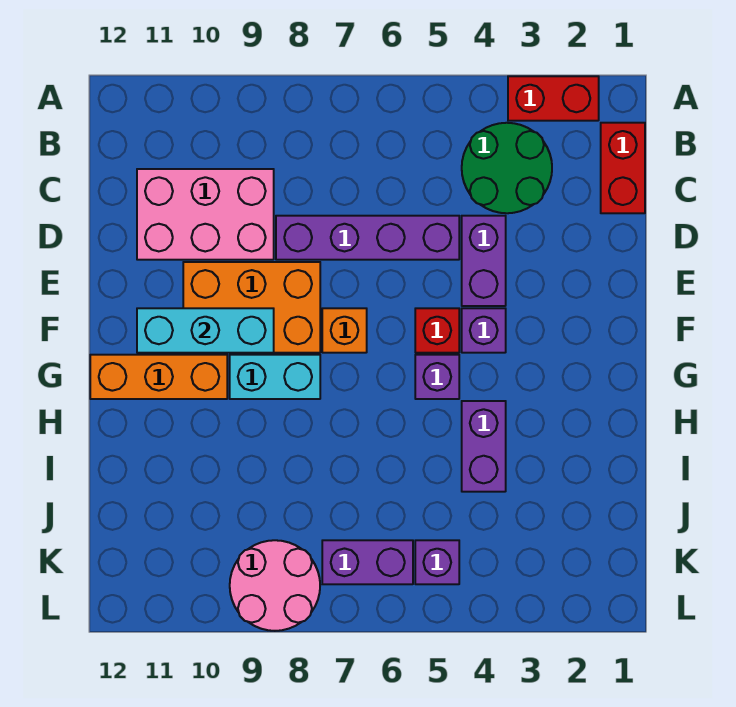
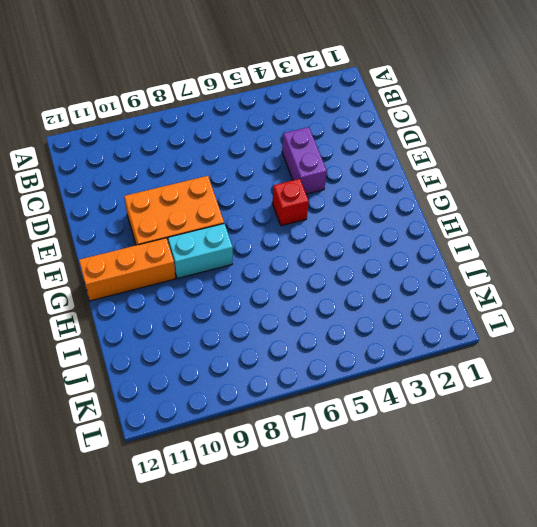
none -> red brick A2:A3 level 1
none -> red brick B1:C1 level 1
none -> green round brick B3:C4 level 1

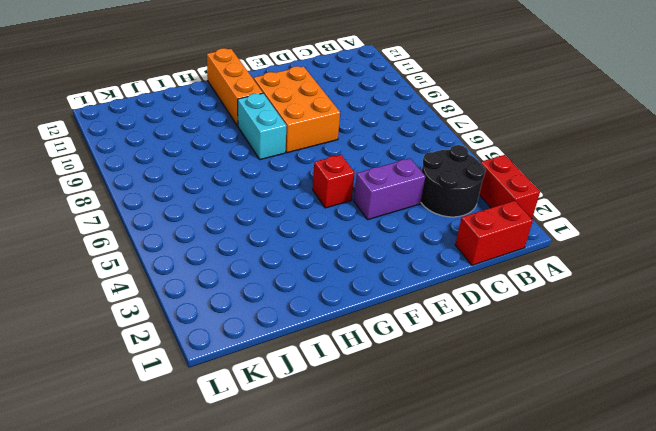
black round brick B3:C4 level 1 -> green round brick B3:C4 level 1
none -> pink brick C9:D11 level 1
none -> purple brick D5:D8 level 1
none -> purple brick F4 level 1

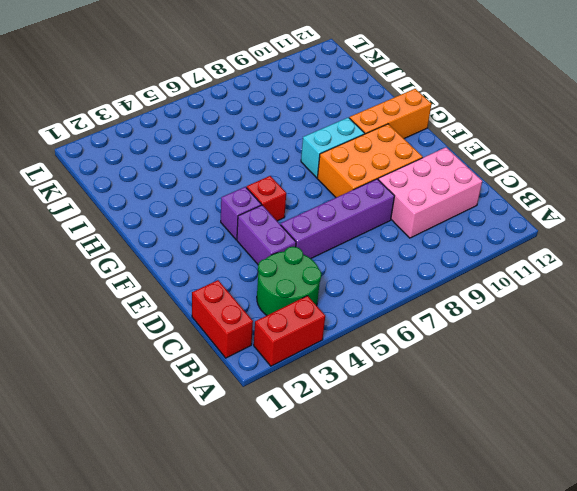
none -> orange brick F7 level 1
none -> purple brick G5 level 1
none -> purple brick H4:I4 level 1

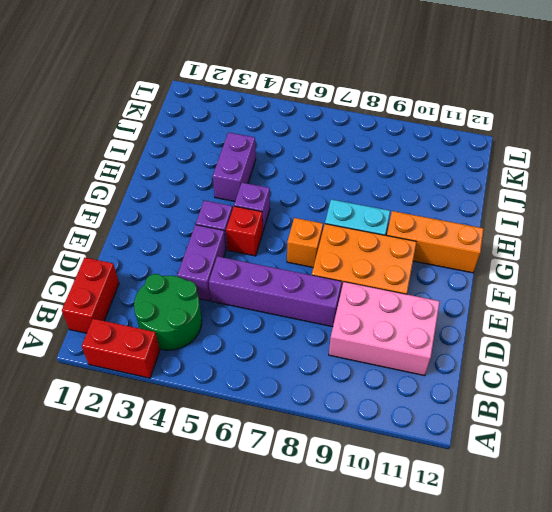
none -> purple brick K5 level 1
none -> purple brick K6:K7 level 1
none -> pink round brick K8:L9 level 1

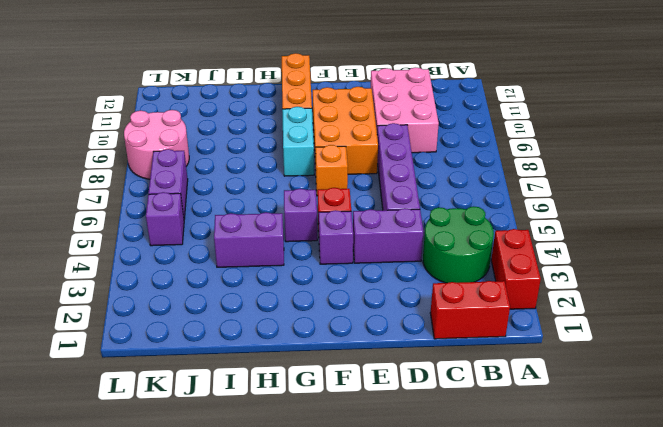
none -> cyan brick F9:F11 level 2

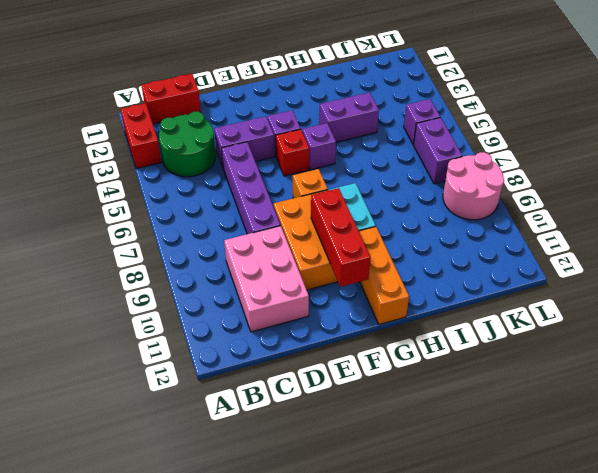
red brick F9:F11 level 2 -> cyan brick F9:F11 level 2

